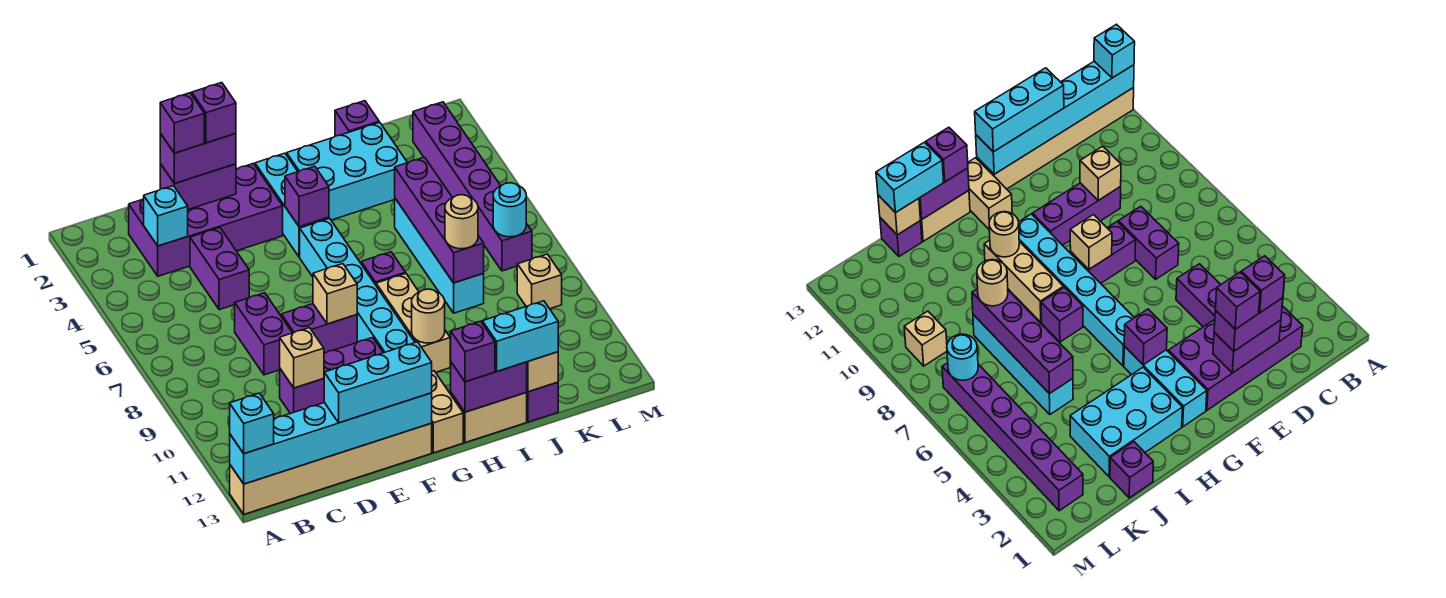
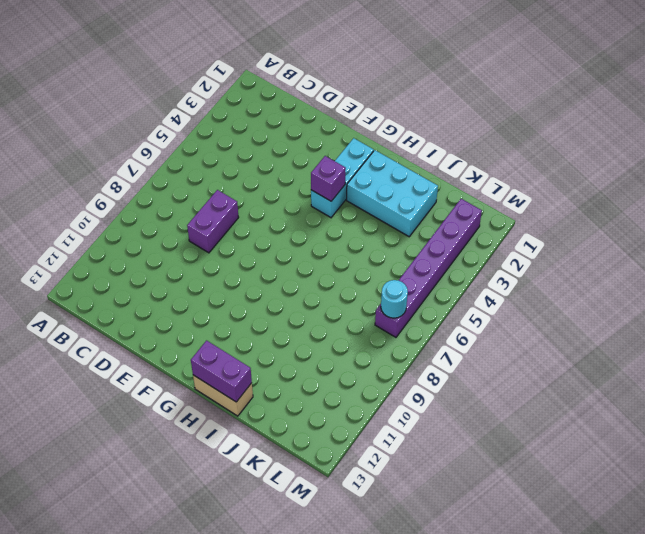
none -> tan brick A13:F13 level 1
none -> purple brick C2:F3 level 1
none -> purple brick D4:D5 level 1
none -> purple brick D10:F10 level 1

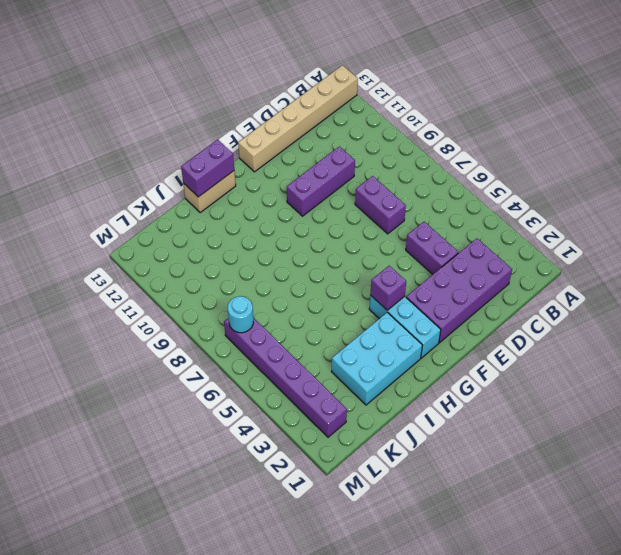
none -> purple brick E8:F8 level 1
none -> cyan brick G5:G10 level 1
none -> tan brick G12:G13 level 1
none -> purple brick H7 level 1

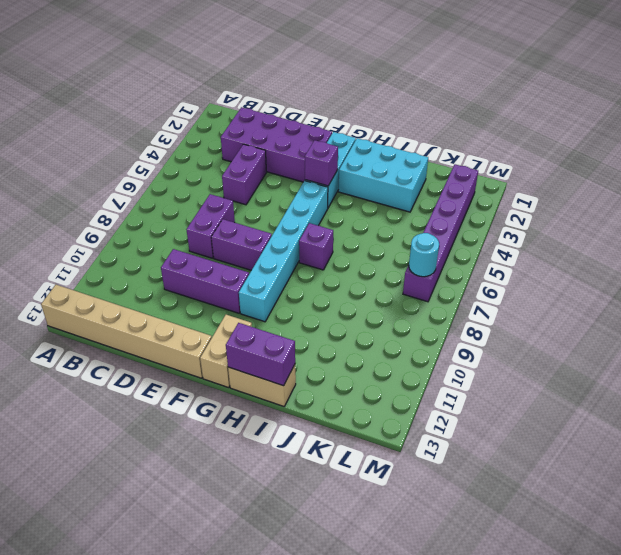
none -> tan brick H8:H10 level 1
none -> purple brick J1 level 1
none -> cyan brick J5:J8 level 1
none -> purple brick J13 level 1

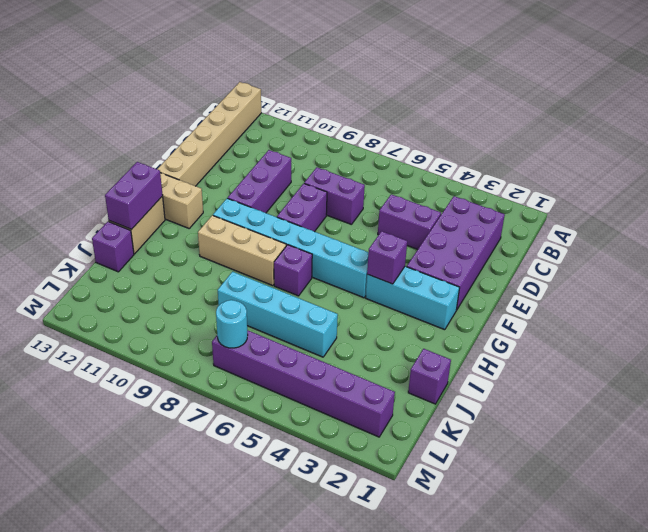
none -> cyan brick H2:J3 level 1
none -> tan brick L9 level 1
none -> cyan brick A13:F13 level 2
none -> cyan brick C3 level 2

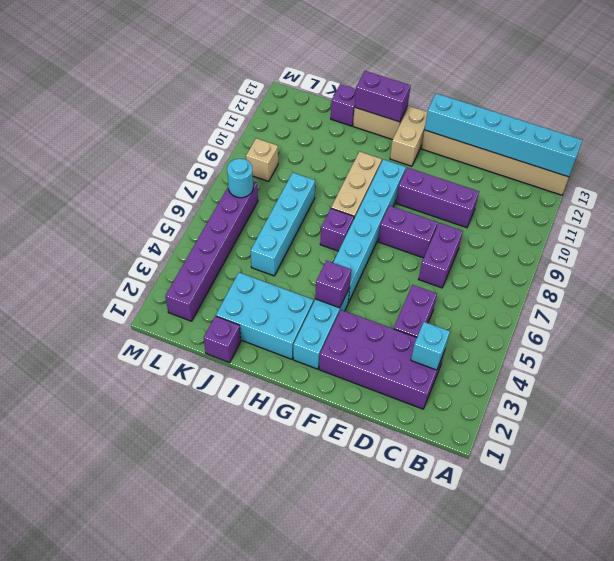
none -> purple brick D2:E2 level 2
none -> tan brick D10 level 2
none -> tan brick F8 level 2
none -> tan round brick H10 level 2

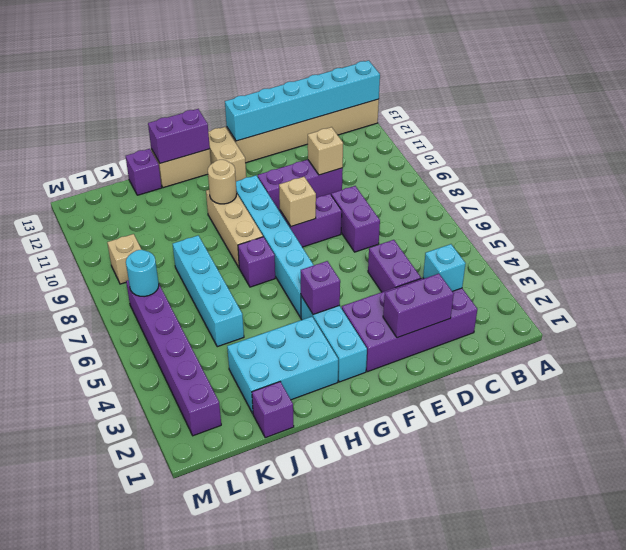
none -> purple brick J5:J8 level 2
none -> tan brick J13 level 2
none -> cyan brick A13 level 3
none -> purple brick D2:E2 level 3

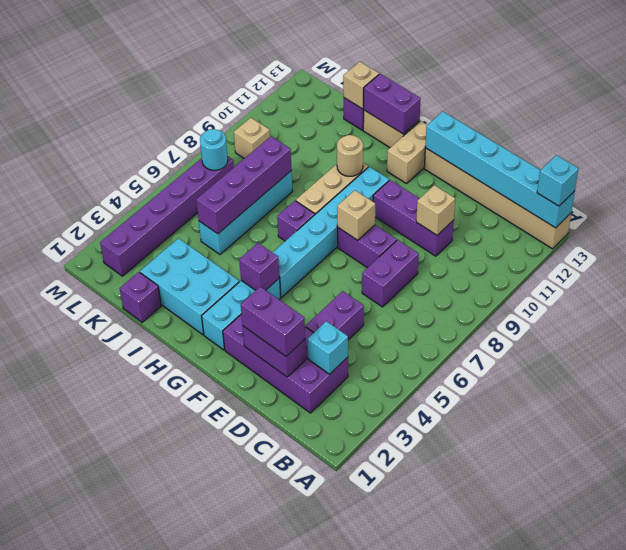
none -> cyan brick D13:F13 level 3
none -> purple brick H13 level 3
none -> cyan brick I13:J13 level 3
none -> tan round brick J8 level 3

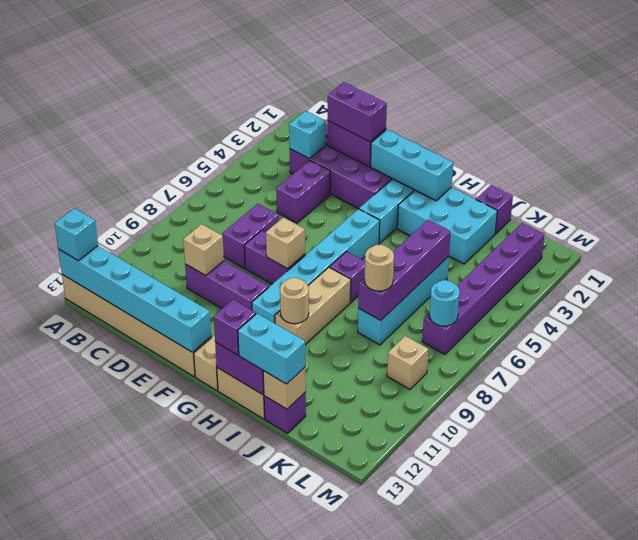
cyan brick F2:H2 level 2 -> cyan brick D13:F13 level 3
none -> purple brick G4 level 2
none -> purple brick D2 level 4
none -> purple brick E2 level 4

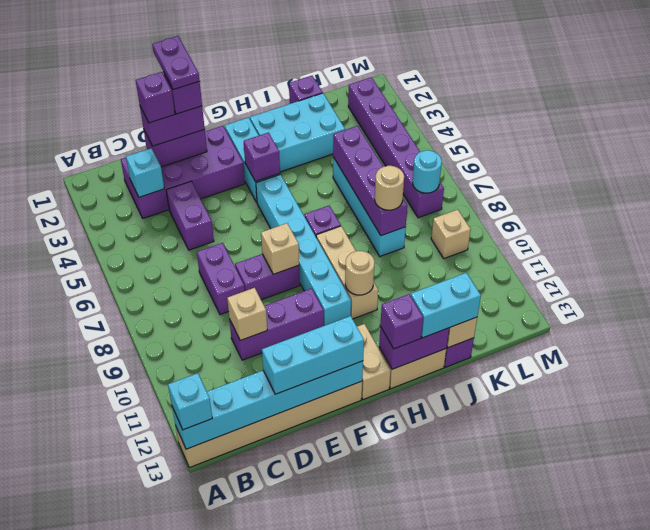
purple plate E1:E2 level 5 -> none

